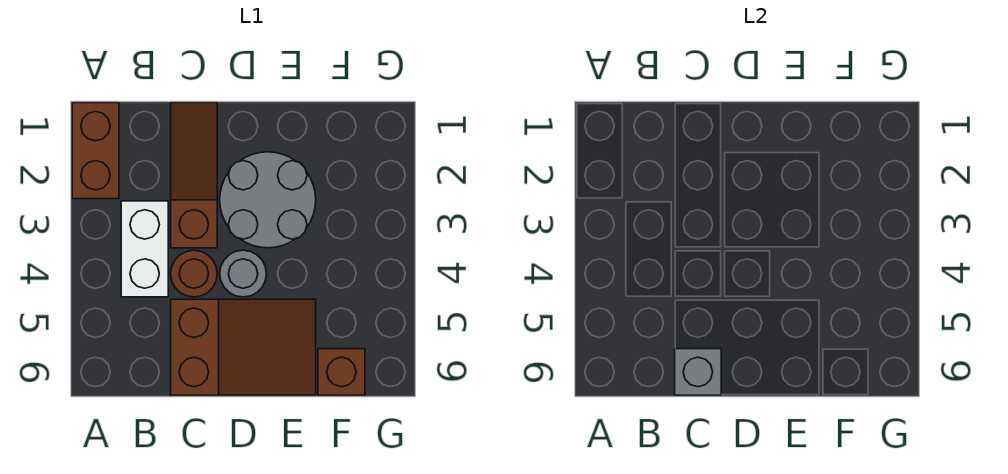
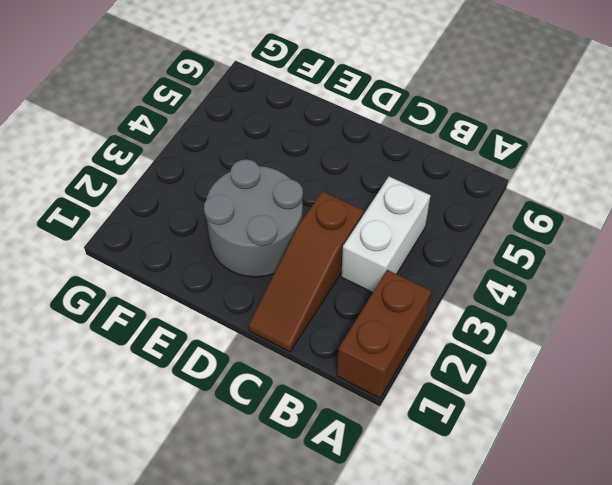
none -> brown round brick C4 level 1
none -> brown slope C5:E6 level 1 top C

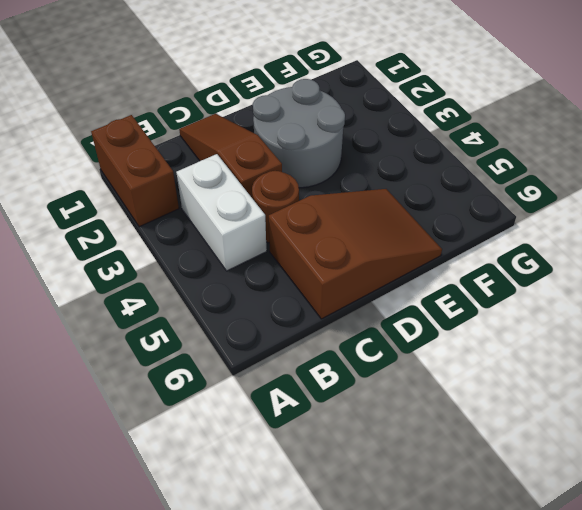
none -> grey round brick D4 level 1
none -> brown brick F6 level 1

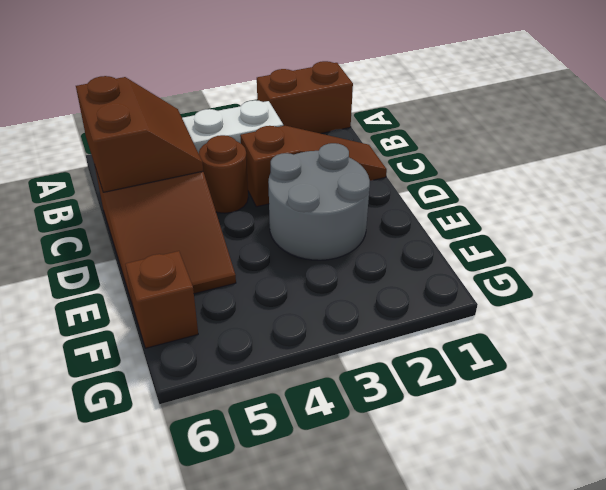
brown slope B5:C6 level 2 top 6 -> grey brick C6 level 2
none -> grey round brick D4 level 1

